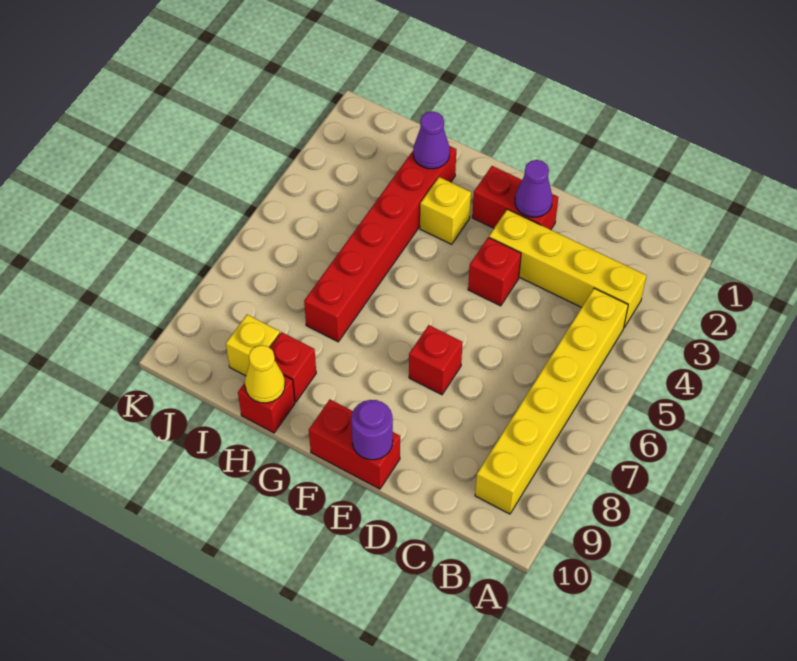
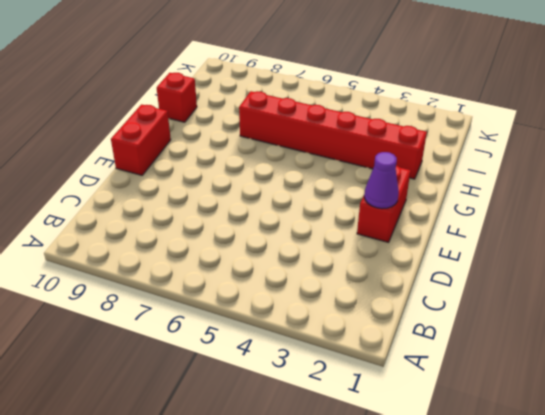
none -> yellow brick B3:E3 level 1
none -> yellow brick B4:B9 level 1
none -> red brick E4 level 1

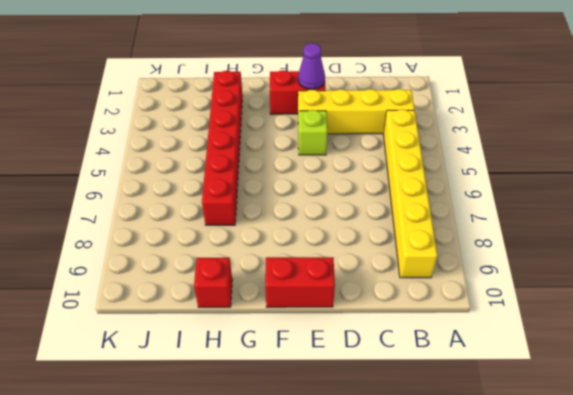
lime brick E4 level 1 -> red brick E4 level 1
none -> red brick E7 level 1
none -> yellow brick G3 level 1
none -> red brick H9 level 1

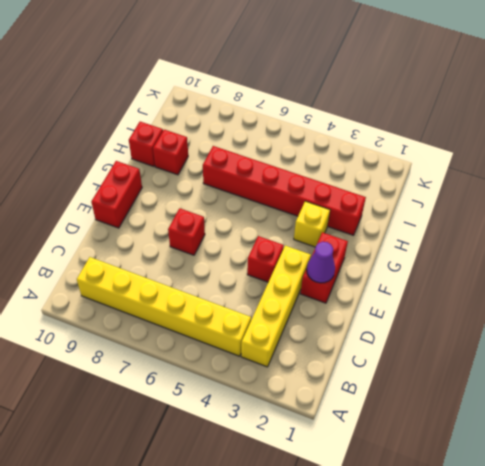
none -> yellow brick I9 level 1
none -> purple round brick E10 level 2
none -> purple cone H2 level 2

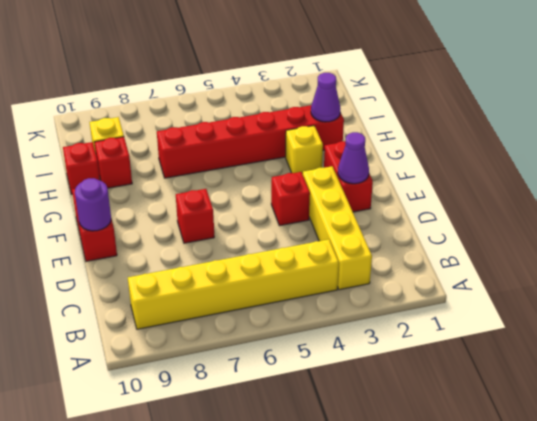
none -> yellow cone H10 level 2

